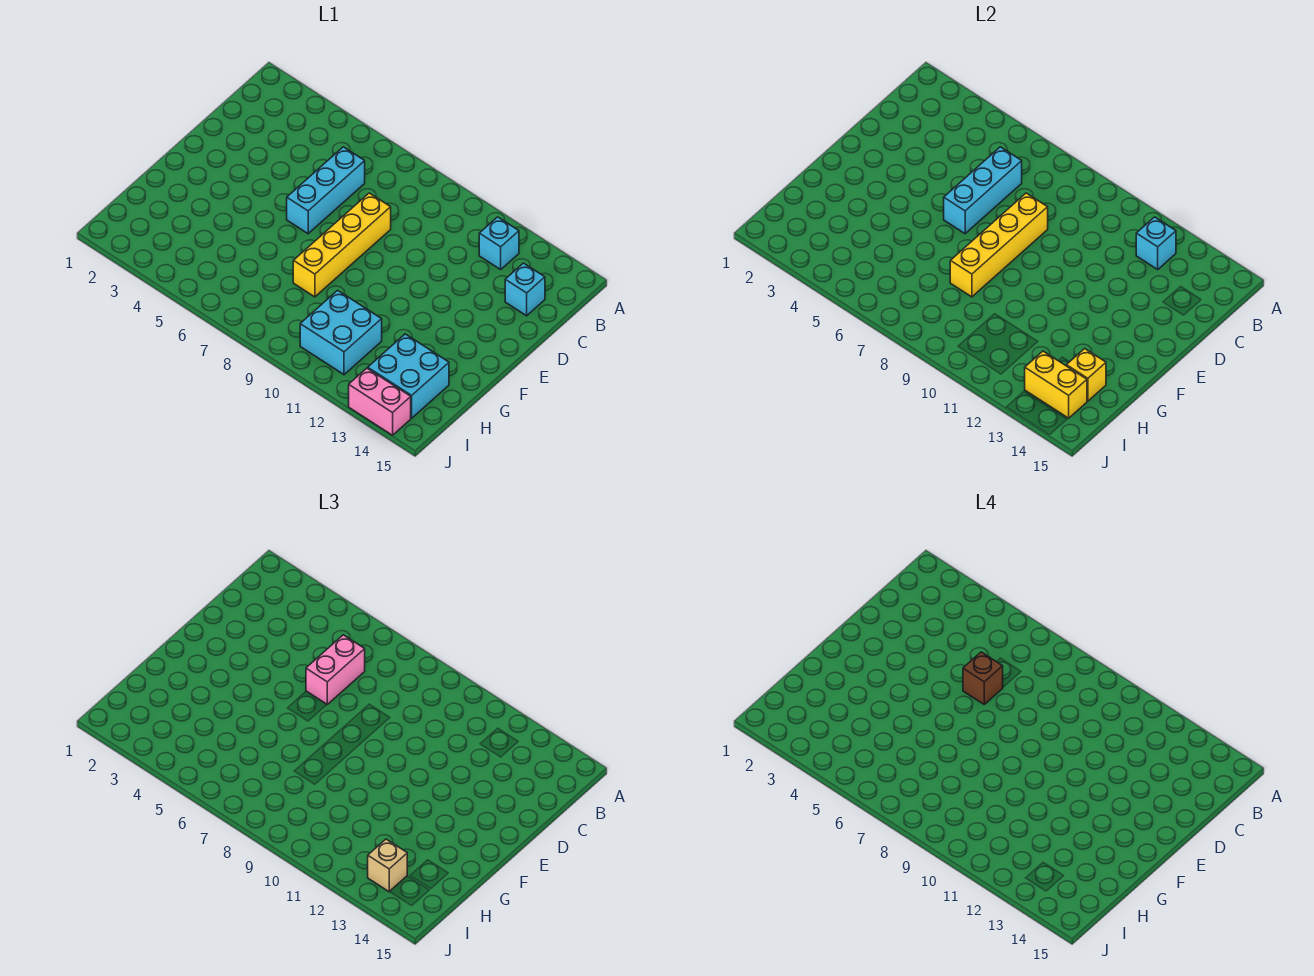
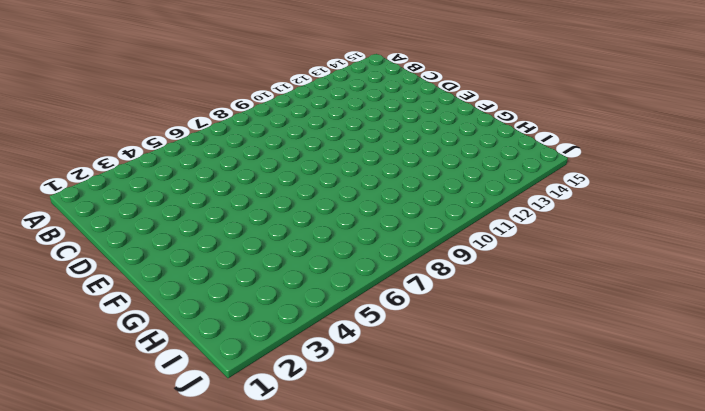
none -> cyan brick B12 level 1
none -> cyan brick C6:E6 level 1
none -> cyan brick C14 level 1

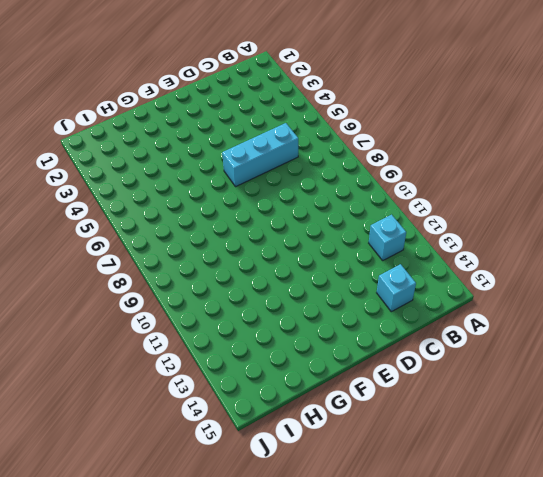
none -> yellow brick D8:G8 level 1
none -> cyan brick H10:I11 level 1
none -> cyan brick H13:I14 level 1

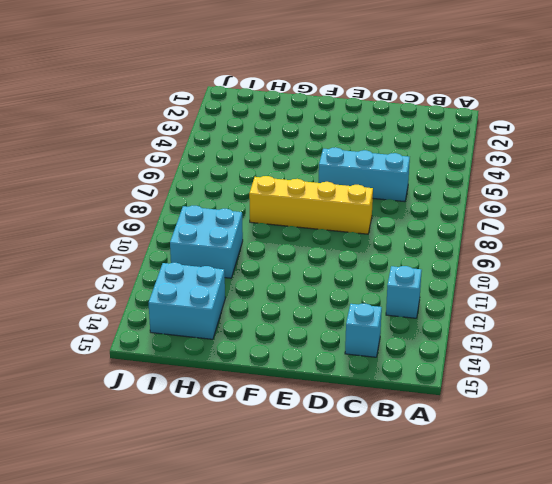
none -> pink brick J13:J14 level 1
none -> cyan brick B12 level 2
none -> cyan brick C6:E6 level 2

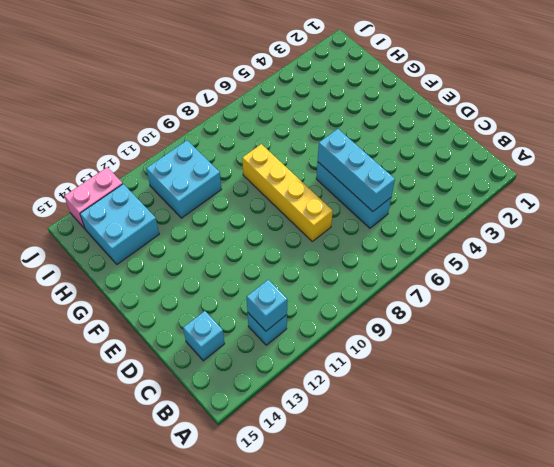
none -> yellow brick D8:G8 level 2
none -> yellow brick H14 level 2
none -> yellow brick I13:I14 level 2

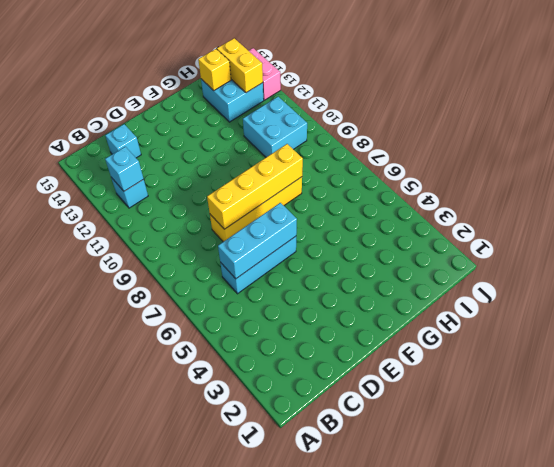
none -> pink brick C6:D6 level 3
none -> tan brick I13 level 3
none -> brown brick D6 level 4

